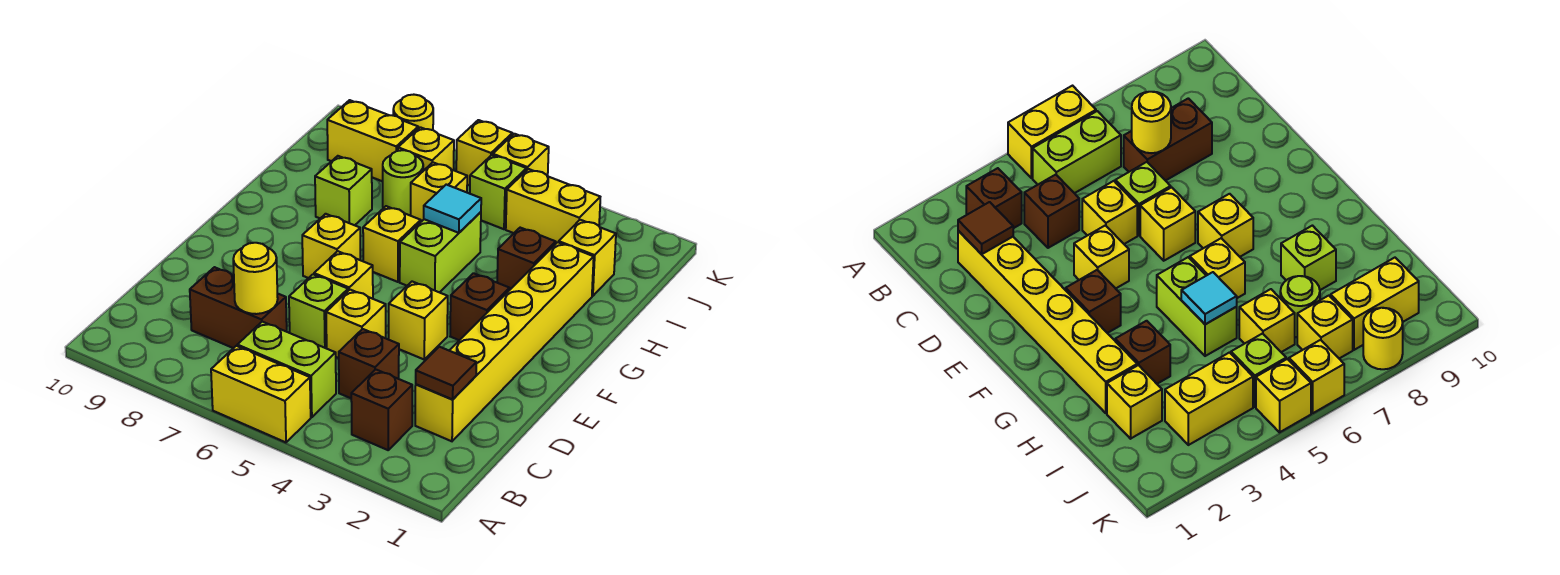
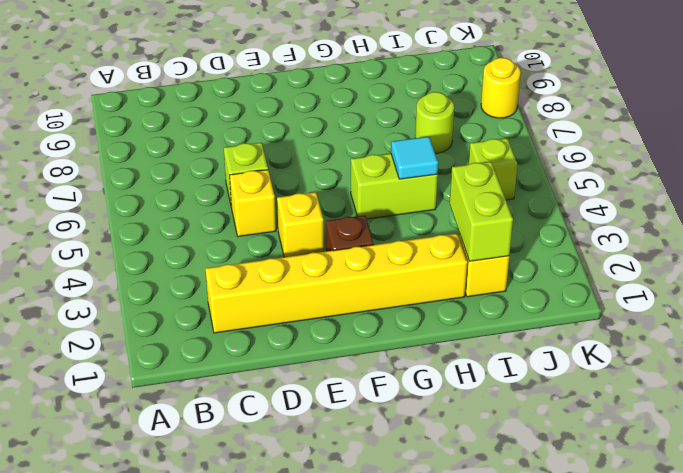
lime brick I2:I3 level 2 -> lime brick B5:B6 level 1
none -> yellow brick A5:A6 level 1
none -> brown brick B3 level 1
none -> brown brick C4 level 1

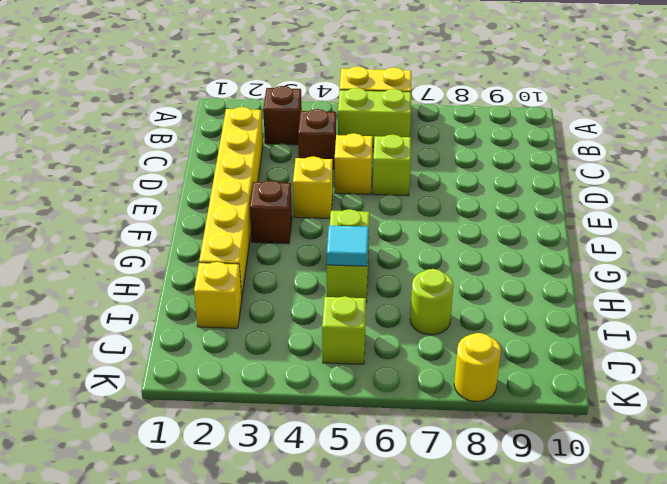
none -> brown brick C7:C8 level 1
none -> yellow brick E6 level 1
none -> yellow brick F7 level 1

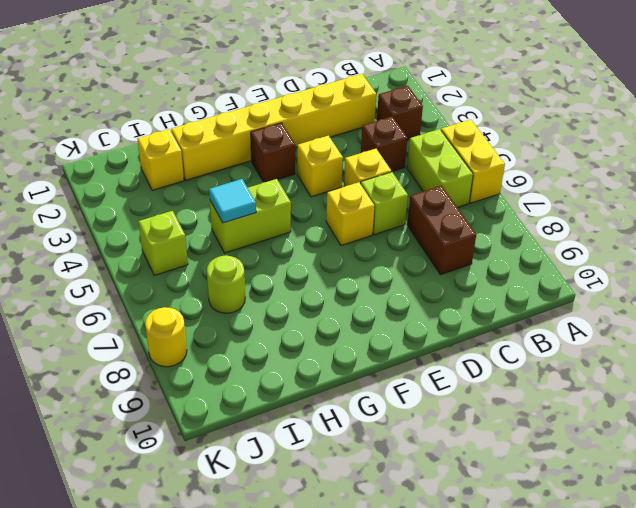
none -> yellow brick F7 level 1
none -> yellow brick G6 level 1
none -> brown brick H3 level 1

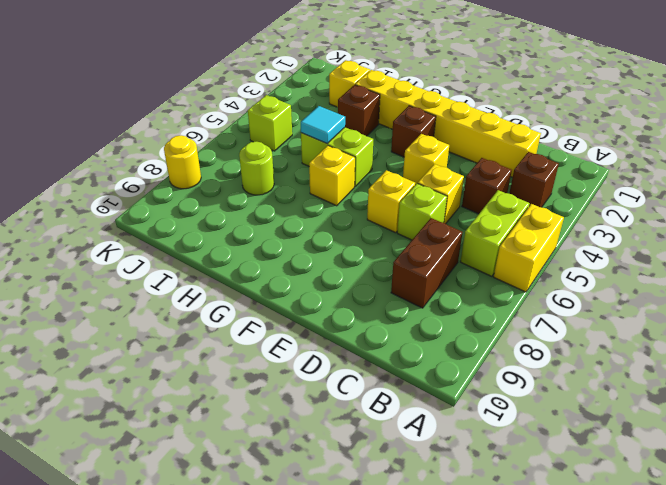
none -> yellow brick F7 level 1
none -> lime brick H8 level 1
none -> yellow brick I6 level 1

